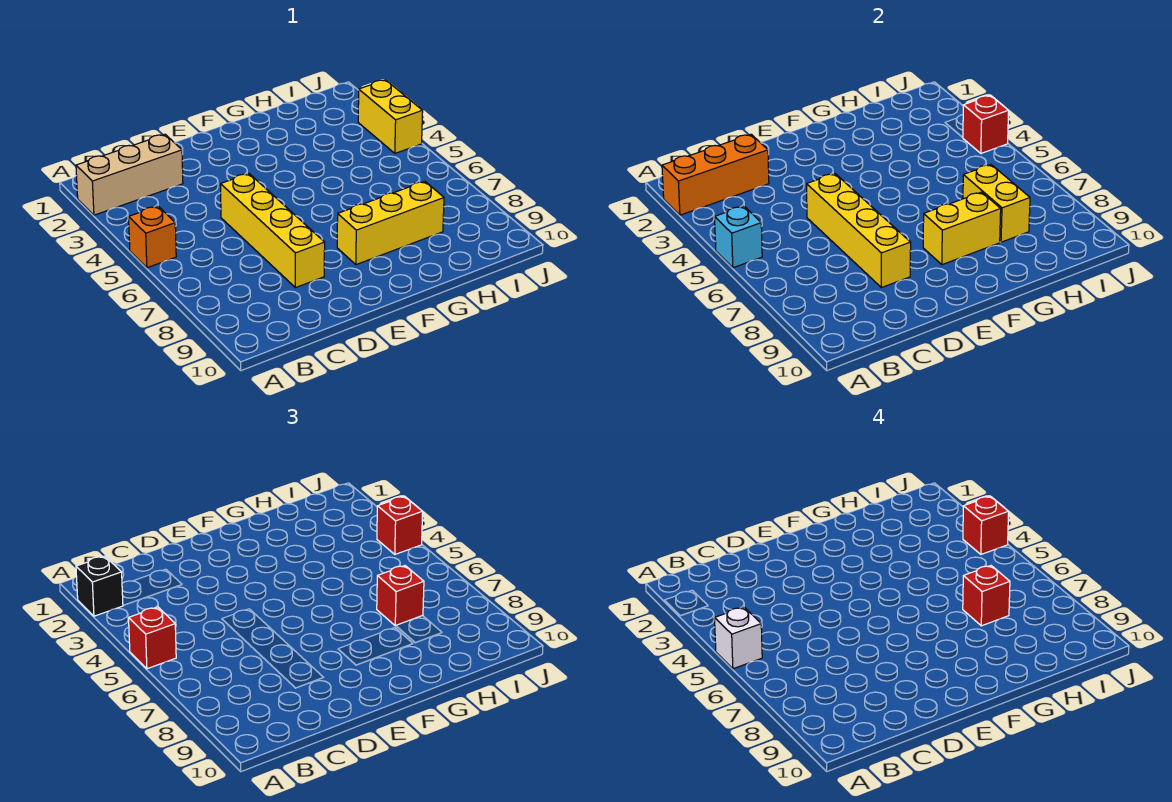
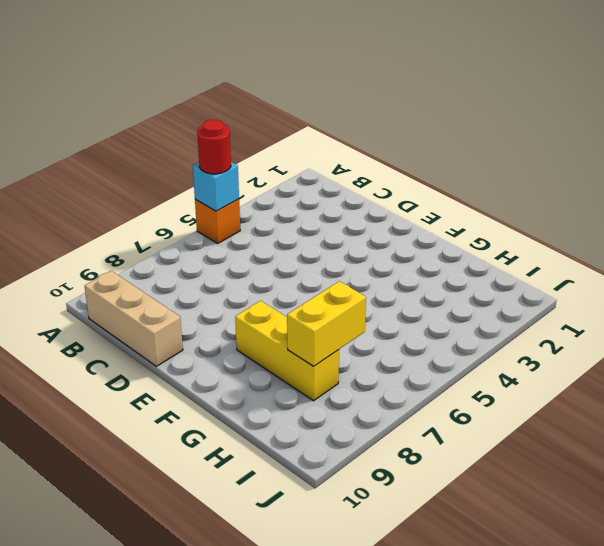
red round brick A5 level 3 -> red brick A5 level 3
tan brick B10:D10 level 1 -> tan brick A2:C2 level 1
none -> yellow brick D5:D8 level 1
none -> yellow brick J3:J4 level 1
none -> orange brick A2:C2 level 2

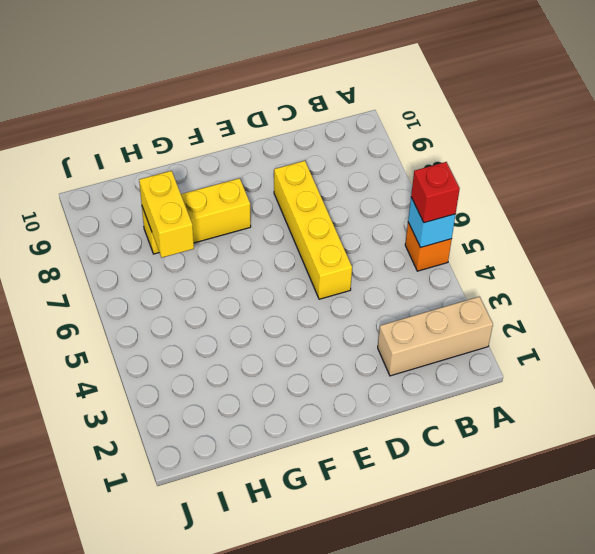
none -> yellow brick J3:J4 level 1
none -> orange brick A2:C2 level 2
none -> yellow brick D5:D8 level 2

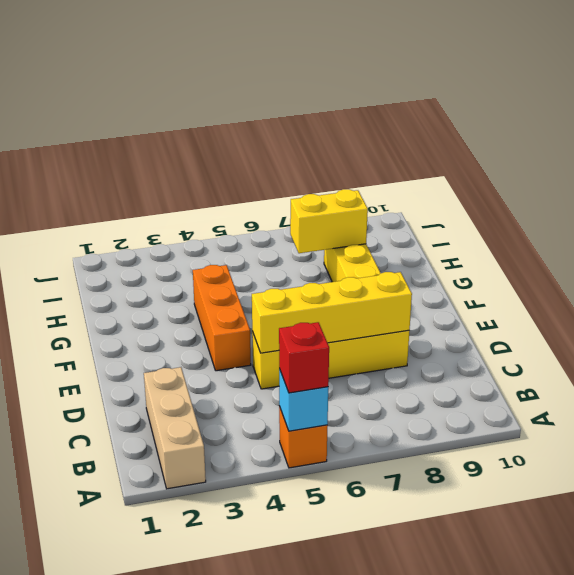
orange brick E4:G4 level 1 -> orange brick A2:C2 level 2
none -> yellow brick J3:J4 level 1
none -> yellow brick F8:G8 level 2
none -> red brick J4 level 2

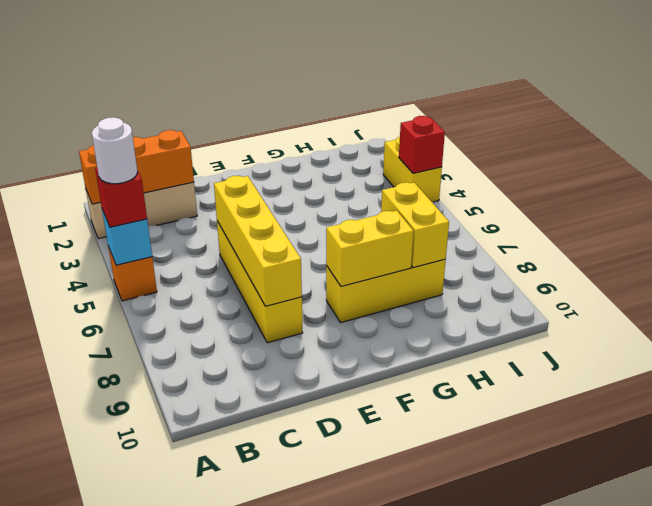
white round brick A5 level 4 -> white brick A5 level 4
none -> black brick A2 level 3
none -> red brick H7 level 3
none -> red brick J4 level 3

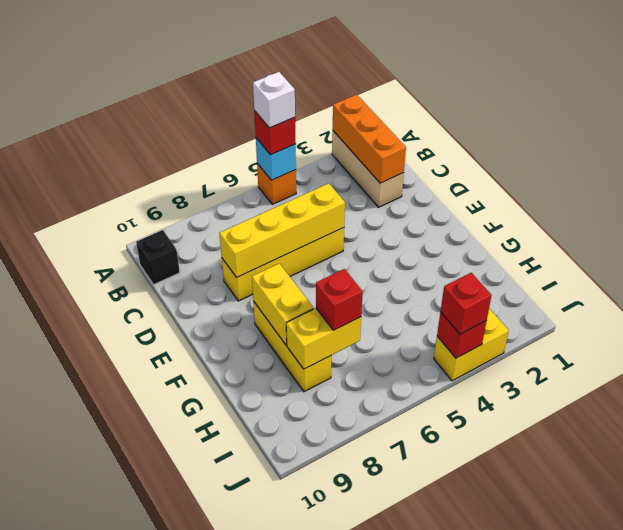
black brick B10 level 1 -> black brick A2 level 3
none -> red brick H7 level 4
none -> red brick J4 level 4

